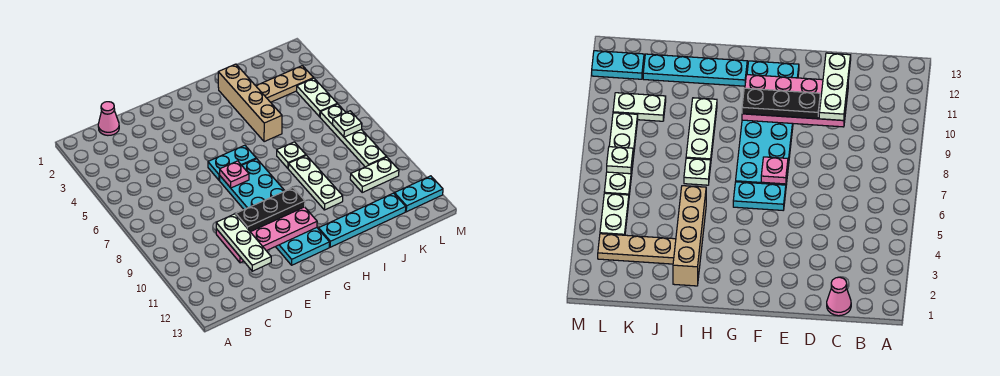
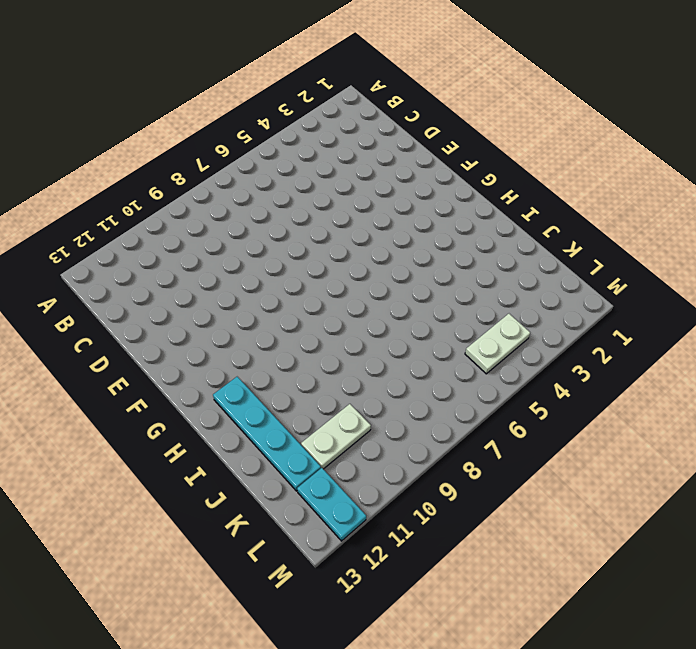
white plate K10:K11 level 1 -> white plate K10:L10 level 1
none -> pink cone C1 level 1
none -> cyan plate F6:G6 level 1
none -> cyan plate F7:G12 level 1

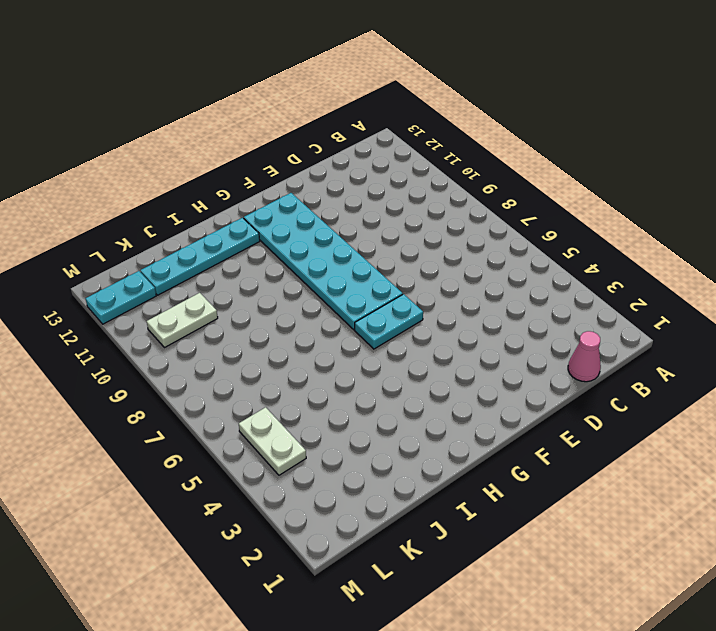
none -> tan brick I2:I5 level 1
none -> white plate I7 level 1
none -> white plate I8:I10 level 1

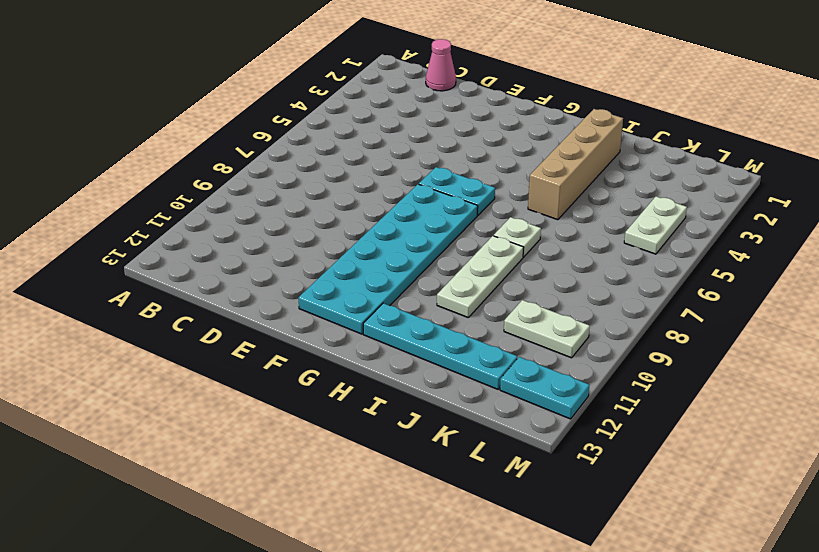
none -> tan plate J3:L3 level 1
none -> white plate L6:L9 level 1
none -> pink plate D10:G11 level 2

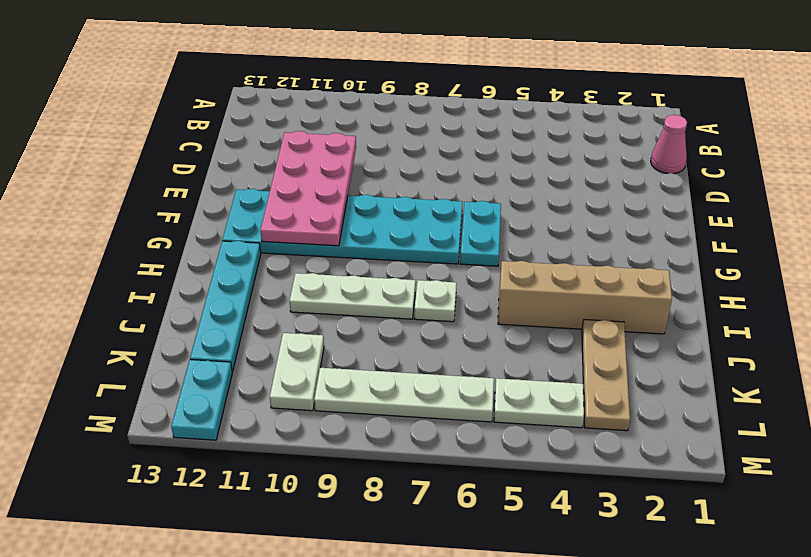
none -> pink plate F7 level 2
none -> white plate L7 level 2
none -> white plate D10:D12 level 3

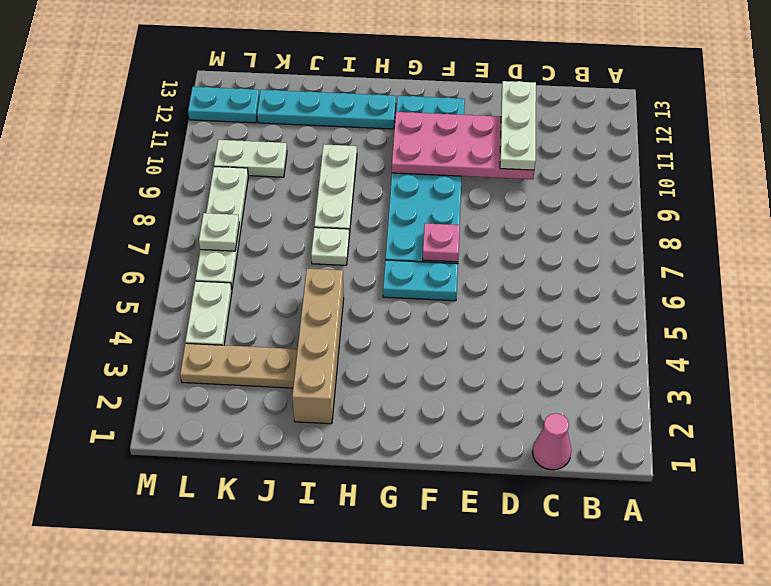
none -> black plate E10:G10 level 3

